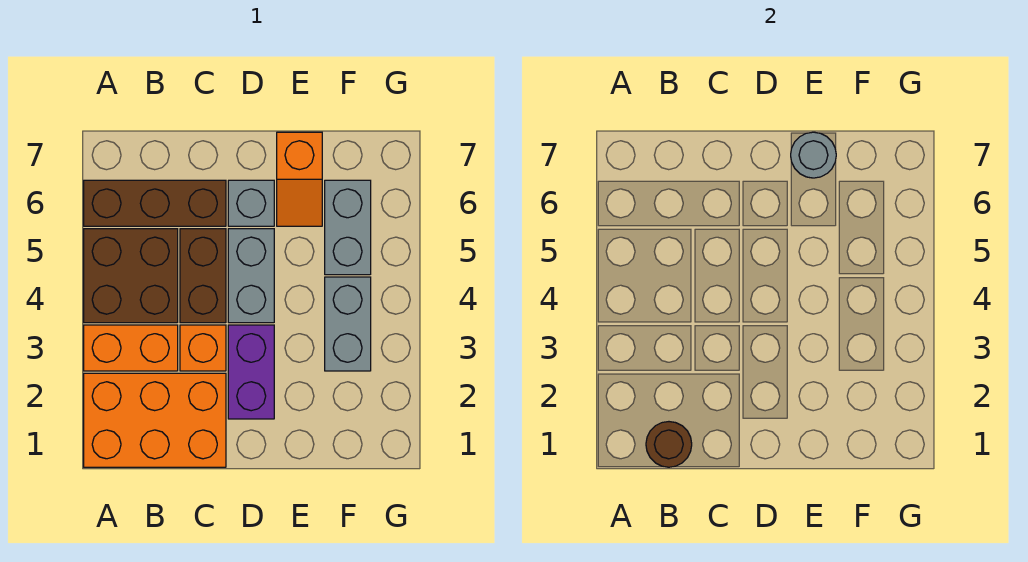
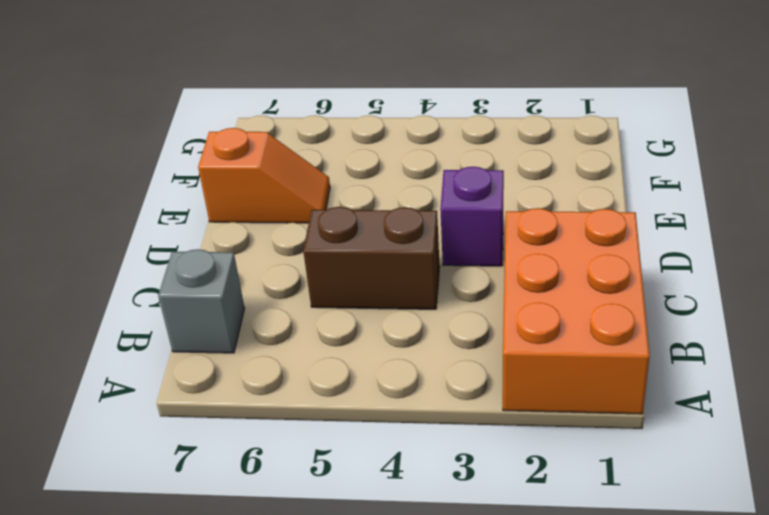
grey brick B7 level 1 -> grey brick D6 level 1
purple brick D3 level 1 -> purple brick D2:D3 level 1
none -> orange brick A3:B3 level 1
none -> brown brick A4:B5 level 1
none -> brown brick A6:C6 level 1

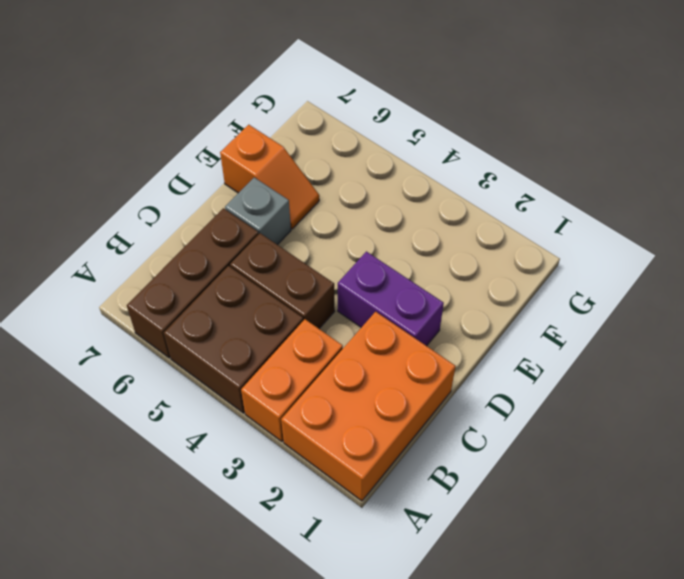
none -> orange brick C3 level 1
none -> grey brick D4:D5 level 1
none -> grey brick F3:F4 level 1

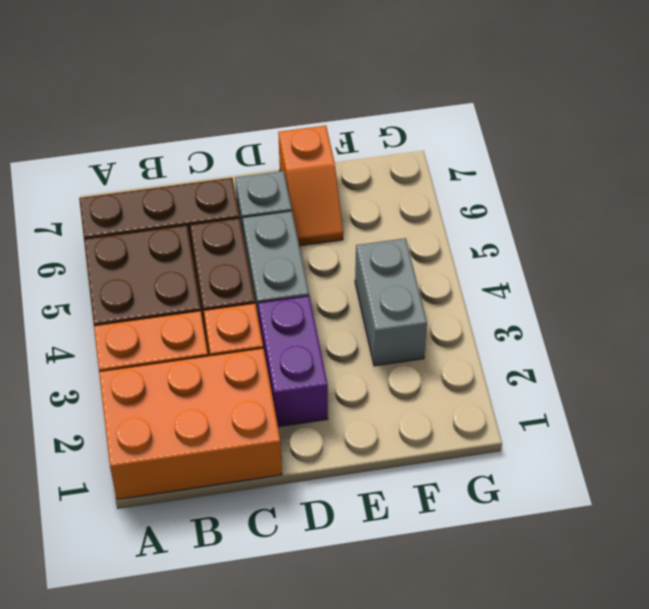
none -> grey brick F5:F6 level 1
none -> brown round brick B1 level 2
none -> grey round brick E7 level 2

